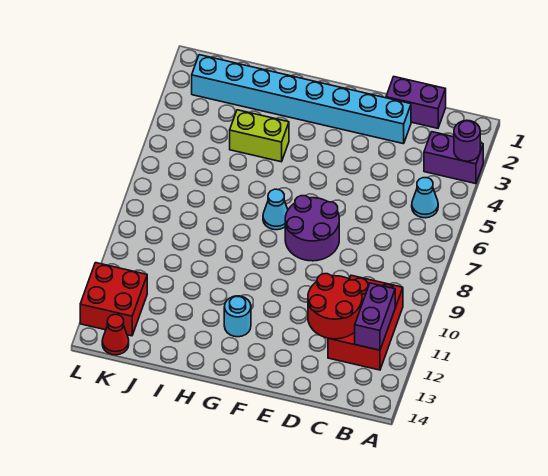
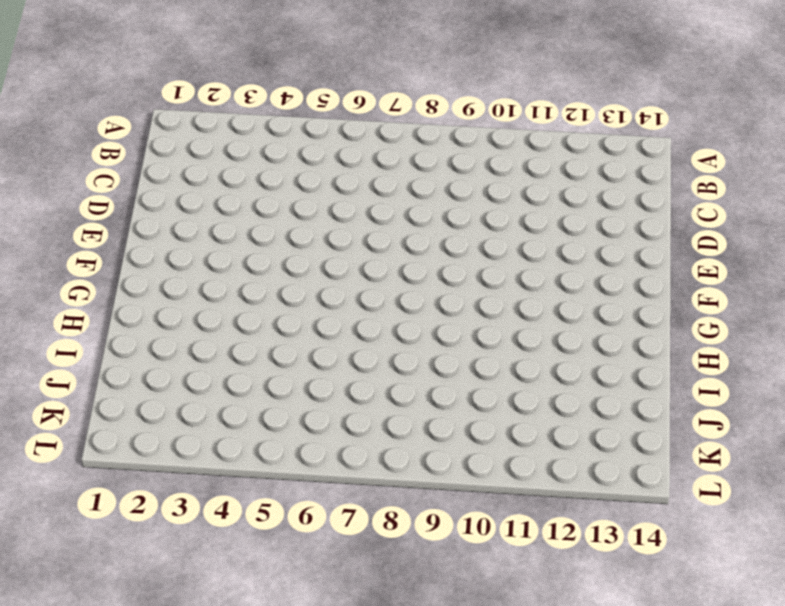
none -> purple brick A3:B3 level 1
none -> cyan cone B5 level 1
none -> red brick B10:C12 level 1

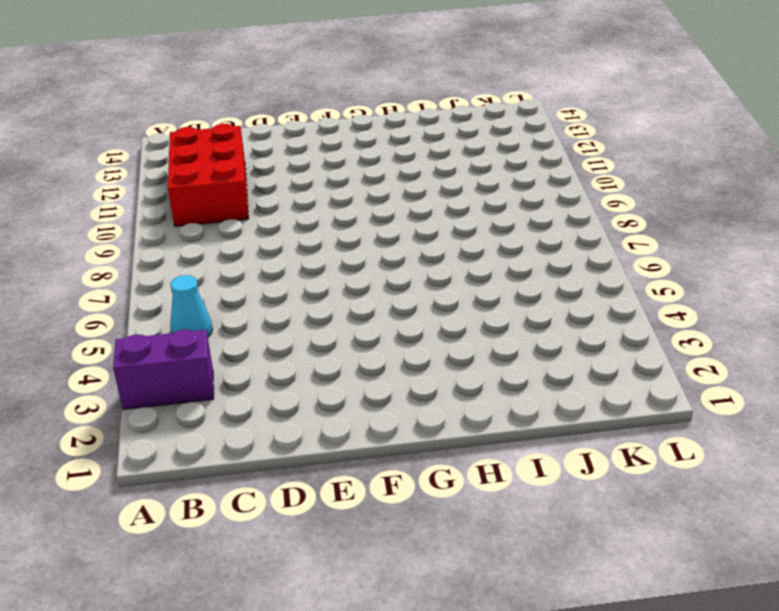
none -> purple brick C1:D1 level 1
none -> cyan brick D2:K2 level 1
none -> purple round brick E7:F8 level 1

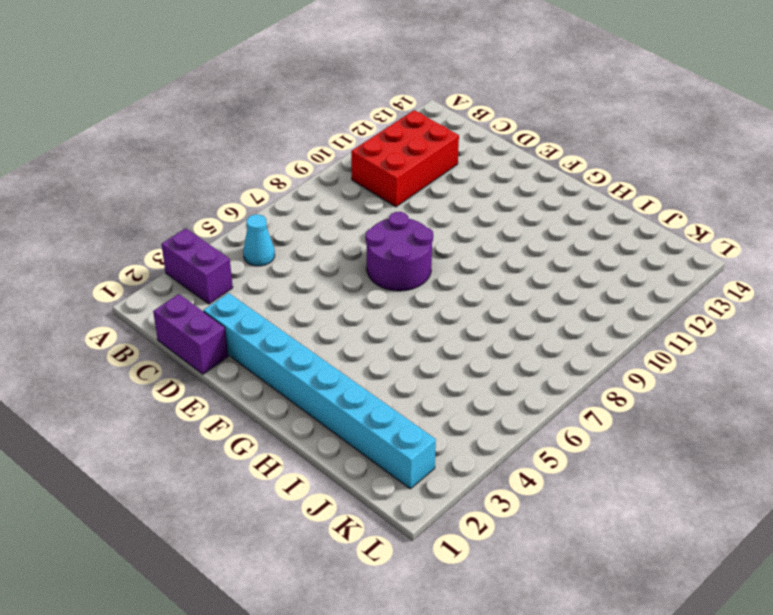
none -> cyan cone G7 level 1
none -> cyan round brick G12 level 1
none -> lime brick H4:I4 level 1

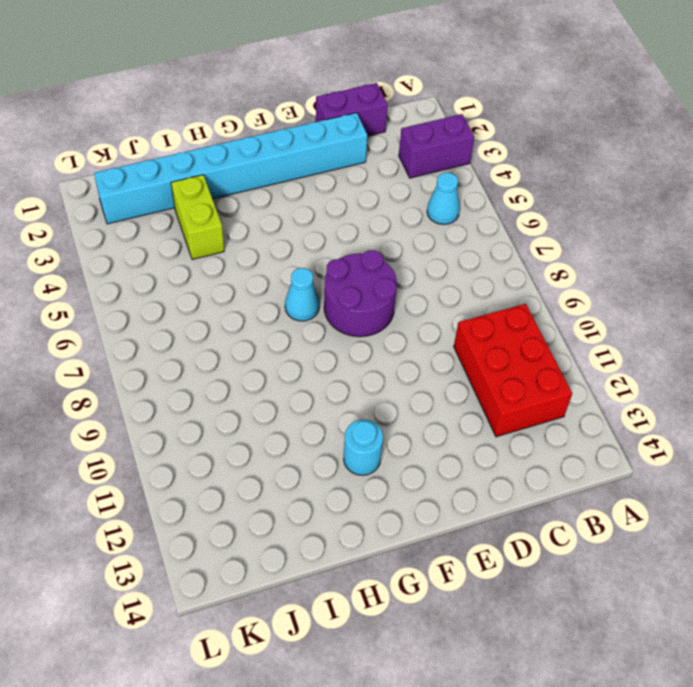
lime brick I3:I4 level 1 -> lime brick H4:I4 level 1
none -> red brick K12:L13 level 1
none -> red cone K14 level 1
none -> purple round brick A3 level 2

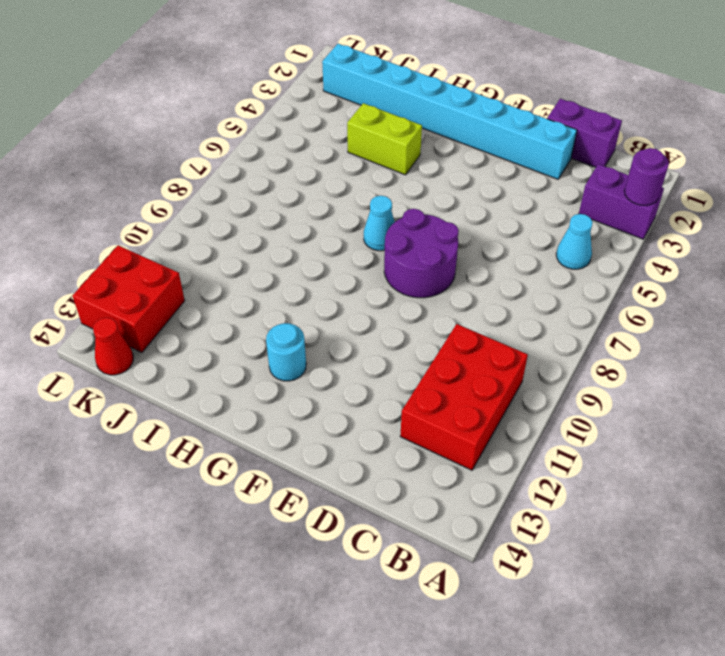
none -> purple brick B11:B12 level 2
none -> red round brick C11:D12 level 2

